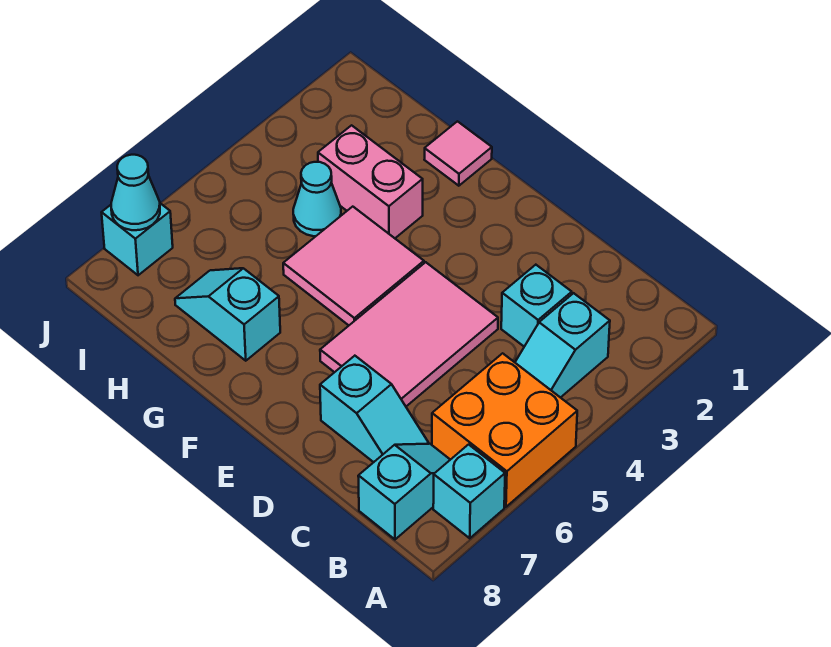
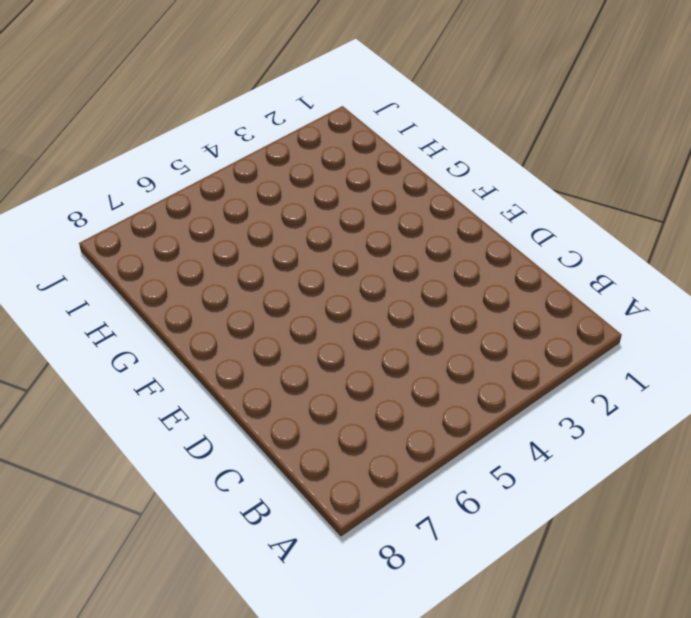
none -> orange brick A5:B6 level 1
none -> cyan brick A7 level 1
none -> cyan slope B3:B4 level 1 top 3

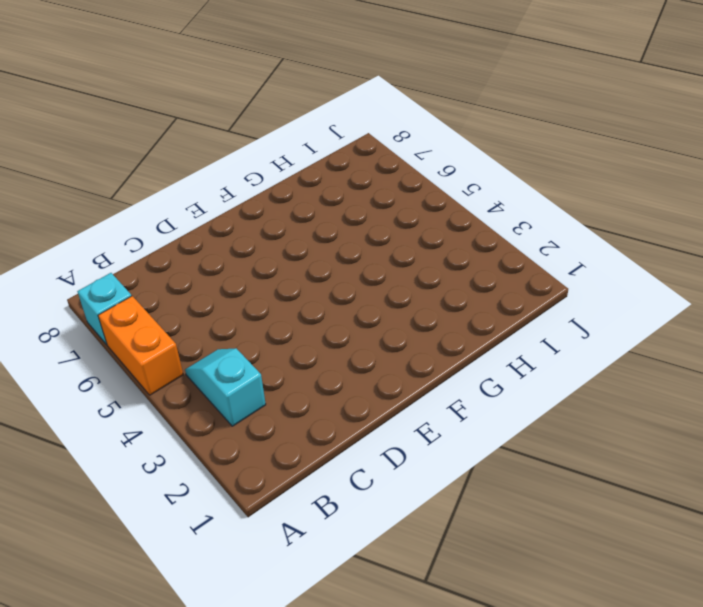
orange brick A5:A6 level 1 -> orange brick A5:B6 level 1
none -> cyan slope B7:B8 level 1 top 8
none -> cyan brick C3 level 1
none -> cyan slope C7:D7 level 1 top D

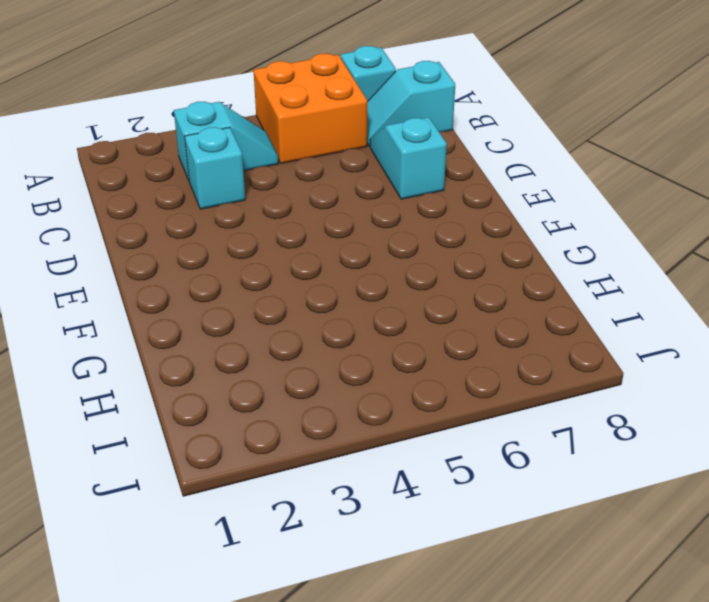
none -> pink tile D4:E6 level 1
none -> pink tile F4:G5 level 1
none -> pink tile G1 level 1

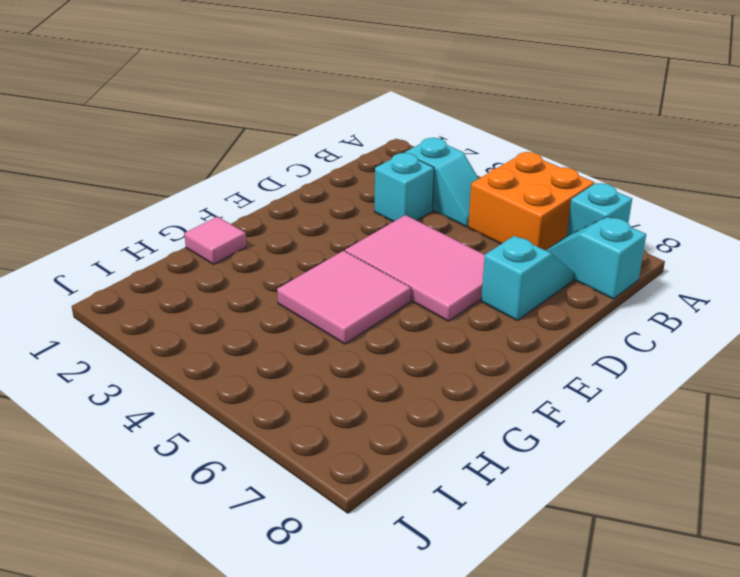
none -> pink brick G3:H3 level 1
none -> cyan slope G7:H7 level 1 top G
none -> cyan cone H4 level 1

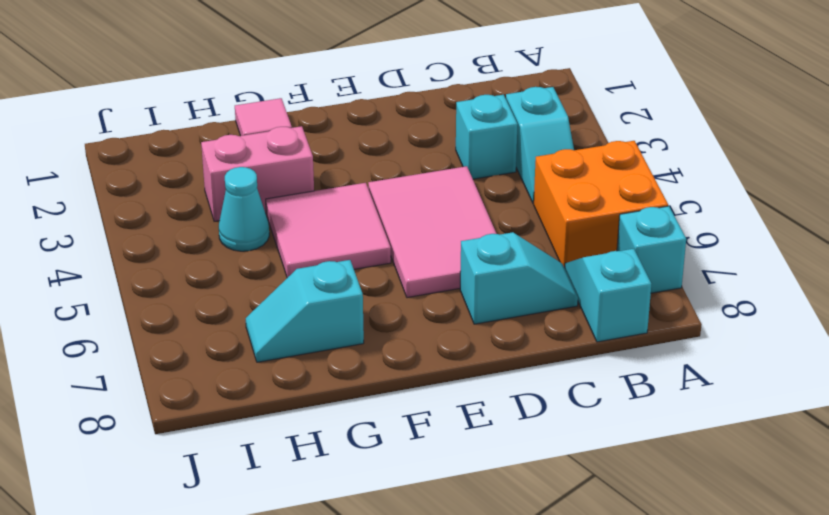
none -> cyan brick J7 level 1
none -> cyan cone J7 level 2

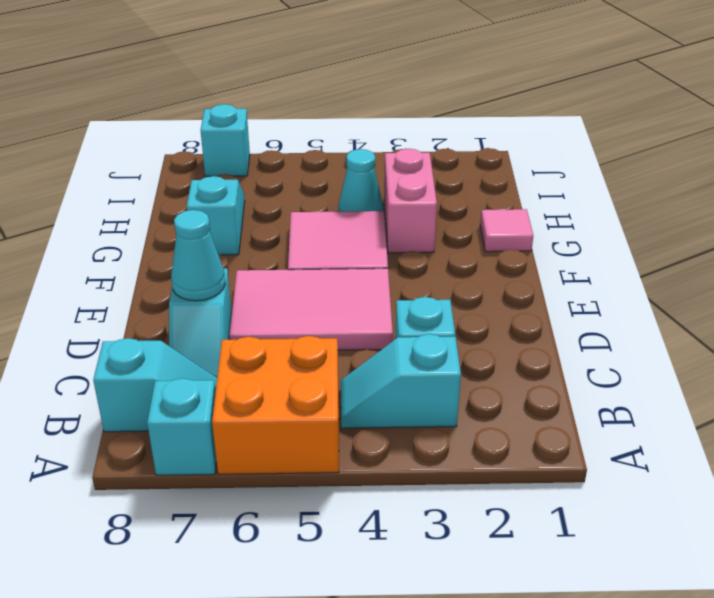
cyan cone D7 level 2 -> cyan cone J7 level 2

